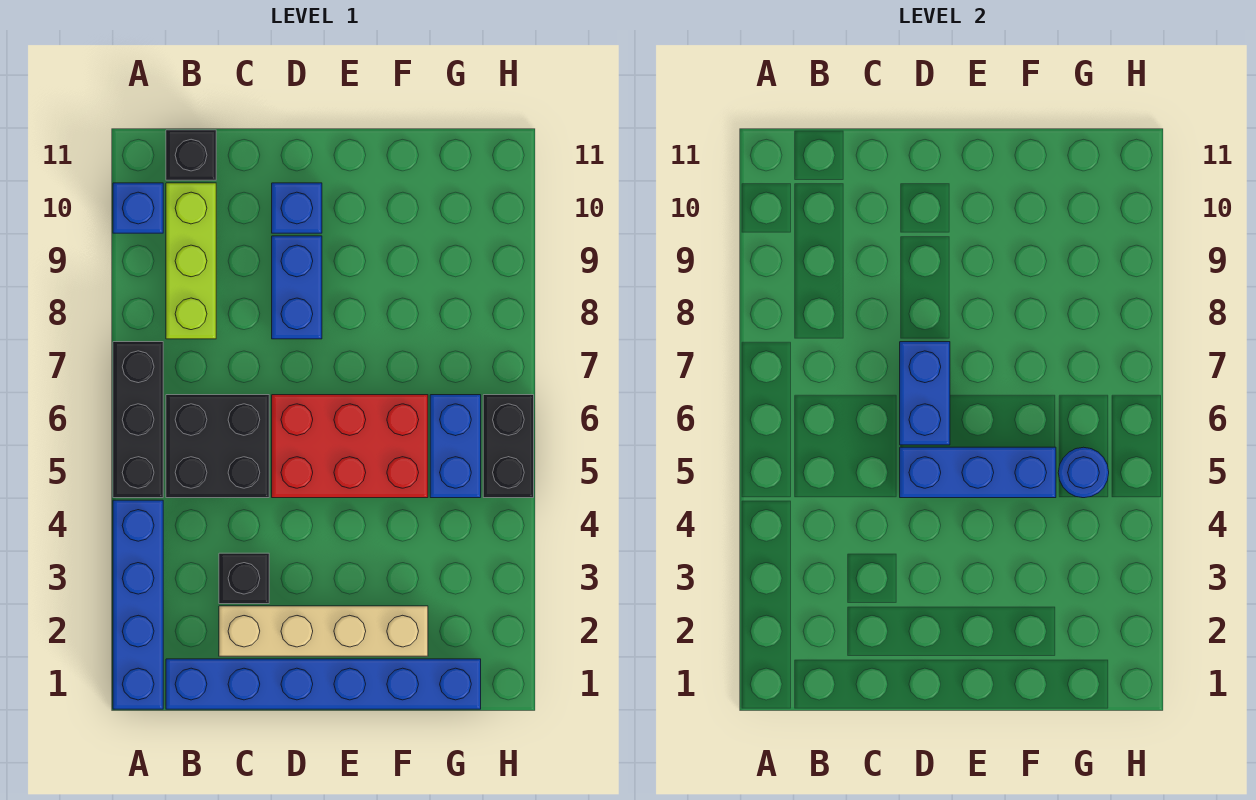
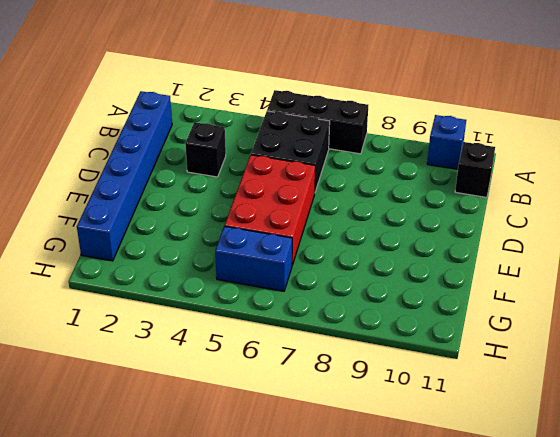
none -> blue brick A1:A4 level 1
none -> lime brick B8:B10 level 1
none -> tan brick C2:F2 level 1

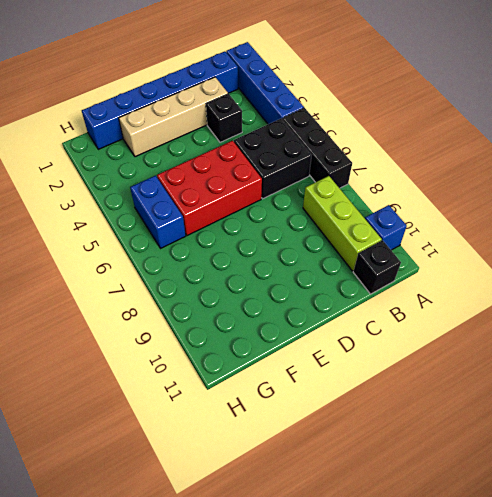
none -> blue brick D8:D9 level 1
none -> blue brick D10 level 1
none -> black brick H5:H6 level 1

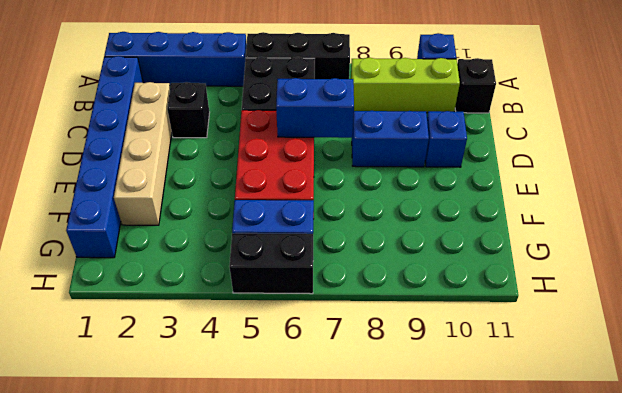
none -> blue brick D5:F5 level 2
none -> blue round brick G5 level 2

